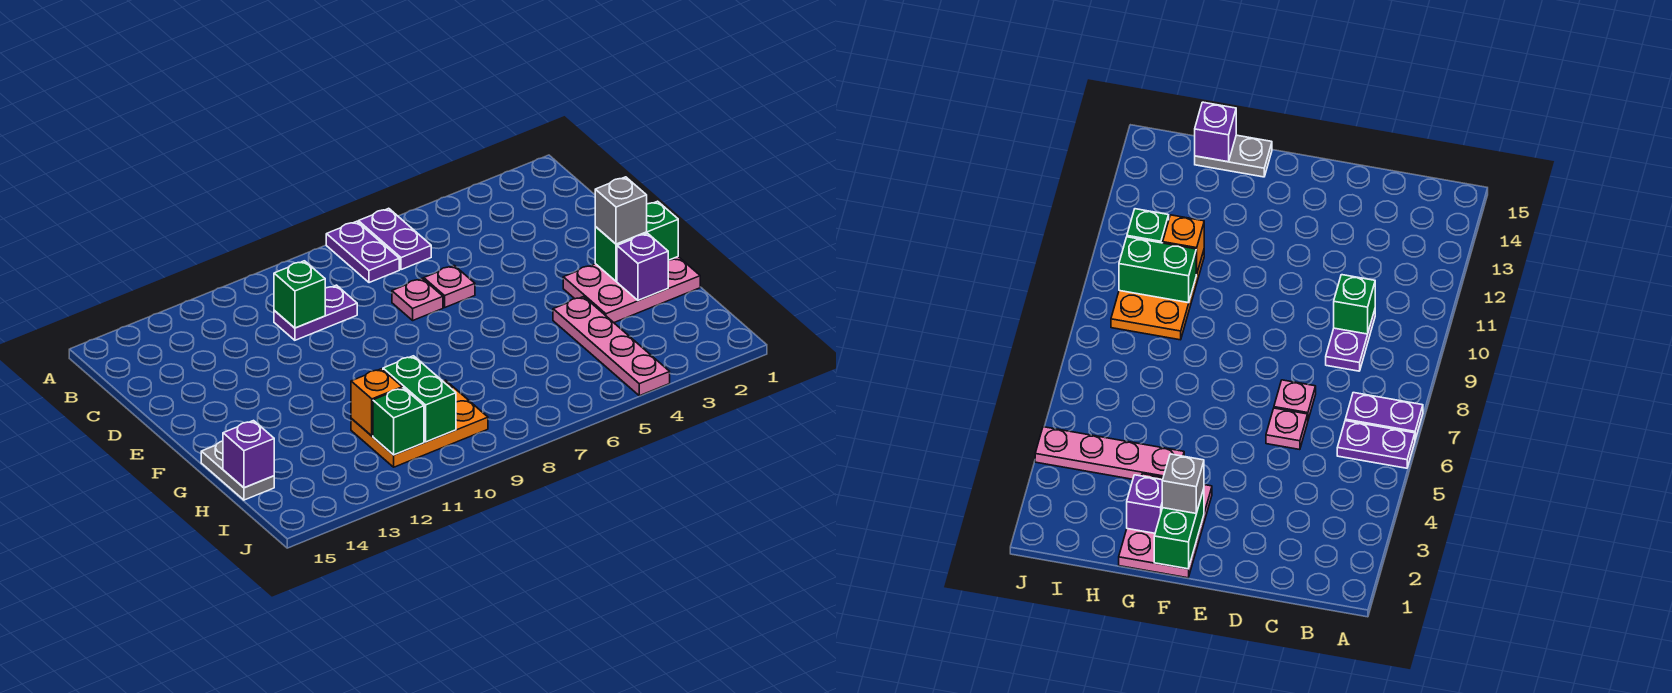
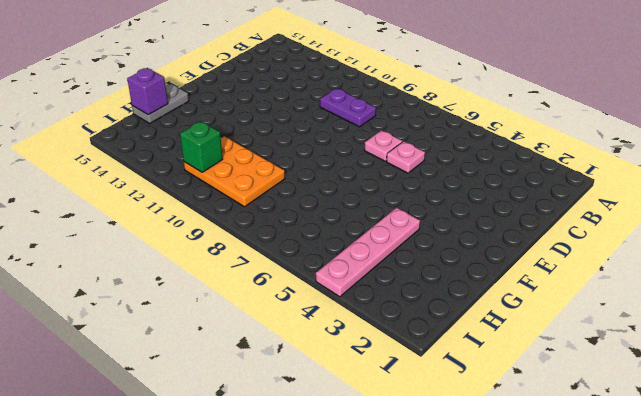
none -> purple plate A6:B6 level 1
none -> purple plate A7:B7 level 1
none -> pink plate F1:G3 level 1

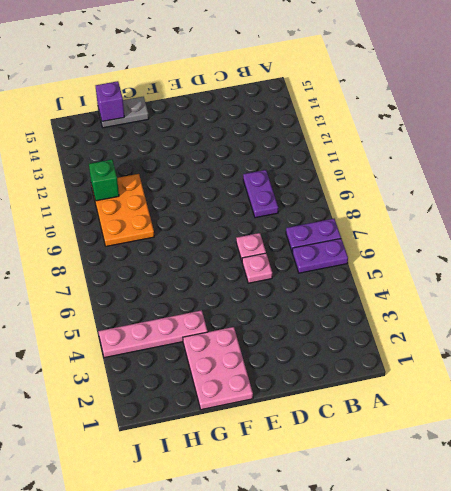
none -> green brick C10 level 2
none -> green brick F1:F2 level 2
none -> purple brick G2 level 2

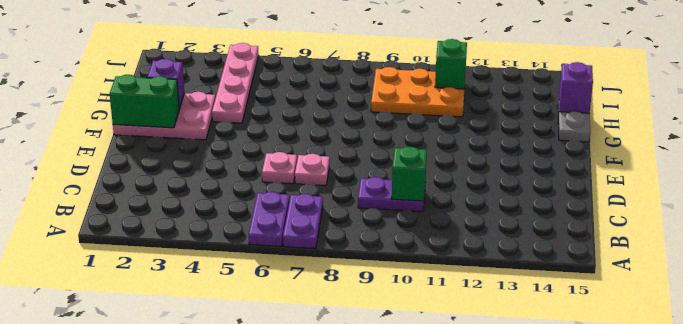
none -> green brick H10:I10 level 2
none -> orange brick H11 level 2
none -> grey brick F2 level 3

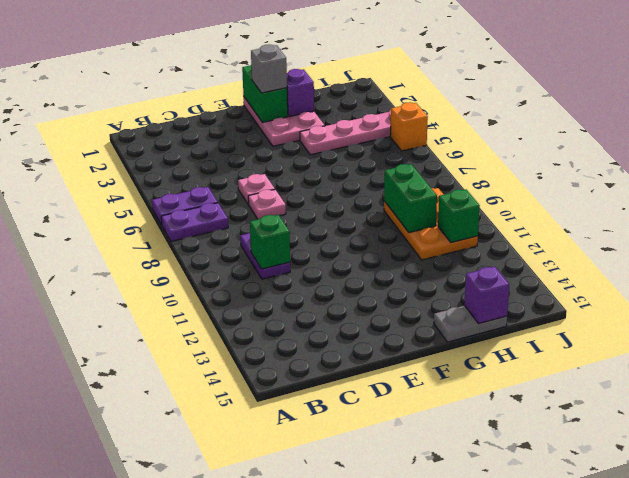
green brick H9:H10 level 2 -> green brick H10:I10 level 2
orange brick J5 level 1 -> orange brick H11 level 2

